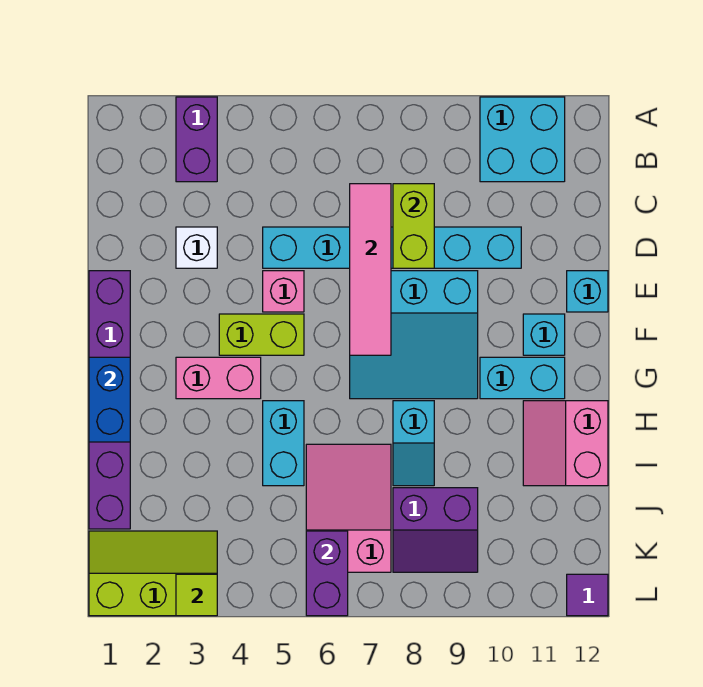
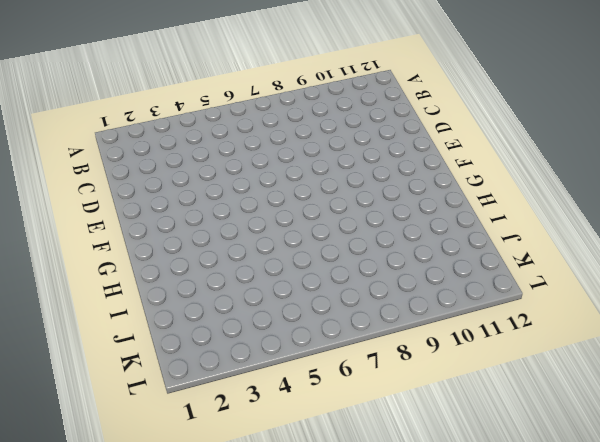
none -> purple brick A3:B3 level 1
none -> cyan brick A10:B11 level 1
none -> white brick D3 level 1

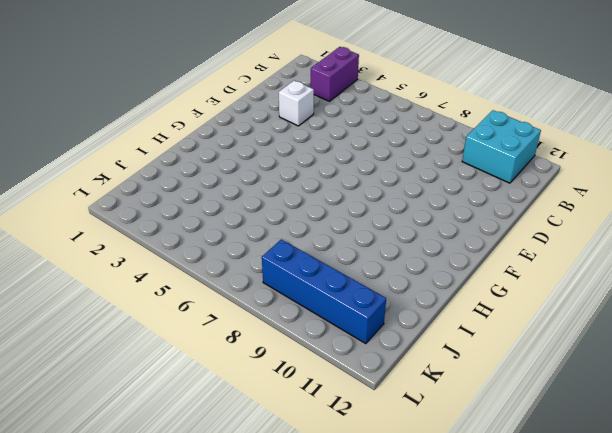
blue brick K8:K11 level 1 -> purple slope J8:K9 level 1 top J
none -> cyan brick D5:D10 level 1
none -> purple brick E1:J1 level 1
none -> pink brick E5 level 1

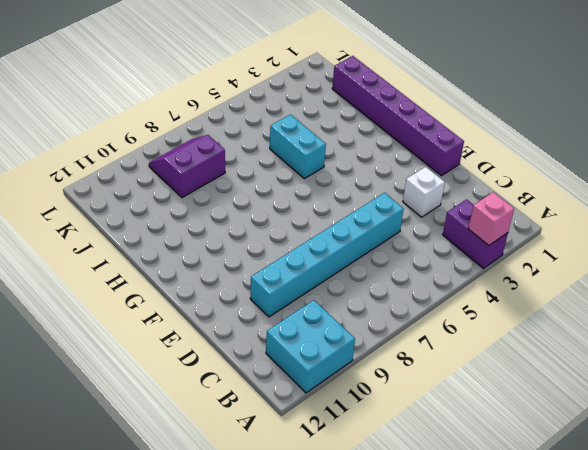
pink brick A3 level 2 -> pink brick E5 level 1
none -> cyan slope E7:G9 level 1 top E
none -> cyan brick E12 level 1
none -> lime brick F4:F5 level 1

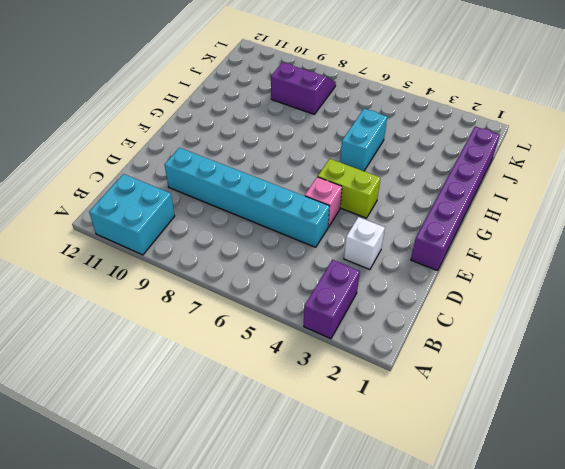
none -> cyan slope E7:G9 level 1 top E
none -> cyan brick E12 level 1
none -> cyan brick F11 level 1

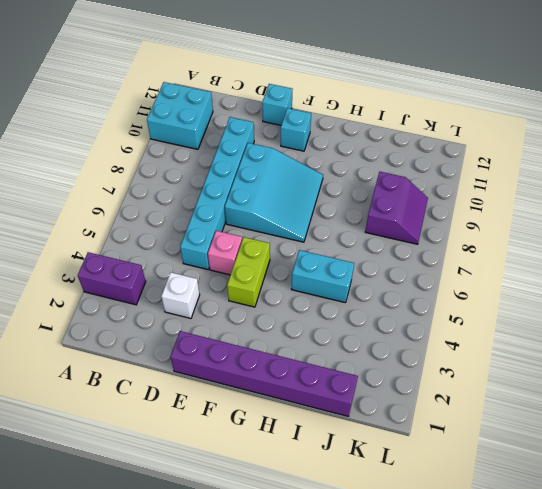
none -> pink brick G3:G4 level 1
none -> cyan brick G10:G11 level 1
none -> cyan slope H8:I8 level 1 top H

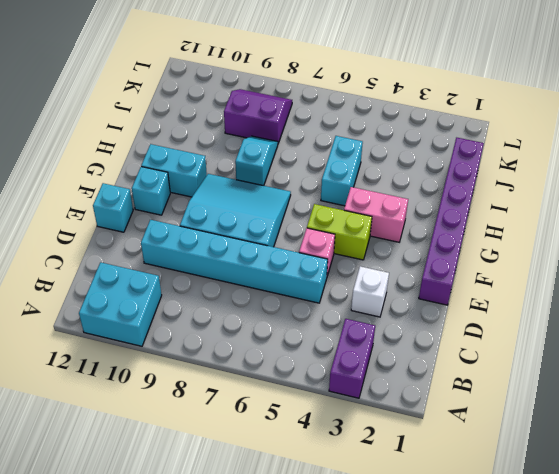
none -> pink slope H11:I12 level 1 top 12
none -> pink slope I6:K7 level 1 top K
none -> lime slope K1:L3 level 1 top L

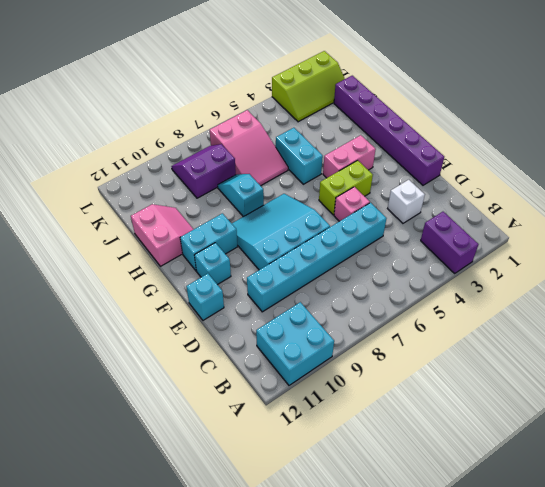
none -> purple tile L12 level 1
none -> pink tile C7:F7 level 2
none -> lime brick C8:D8 level 2

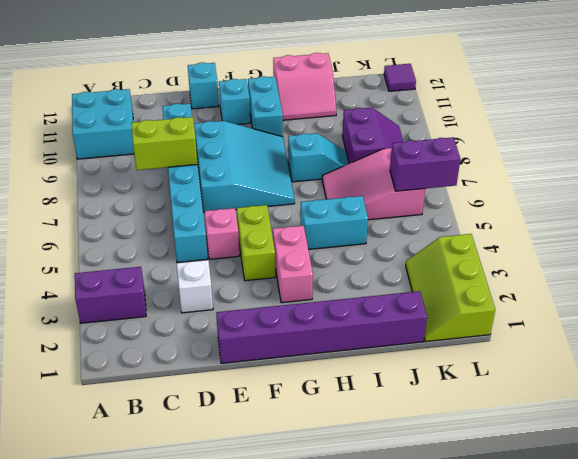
none -> pink tile C7:F7 level 2
none -> blue brick G1:H1 level 2
none -> lime tile L3 level 2

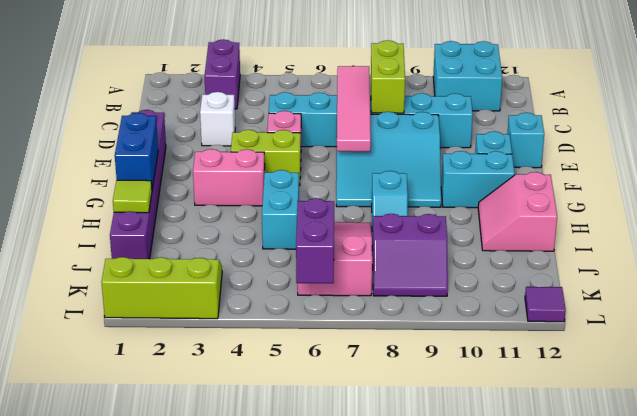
lime tile I1 level 2 -> lime tile L3 level 2

